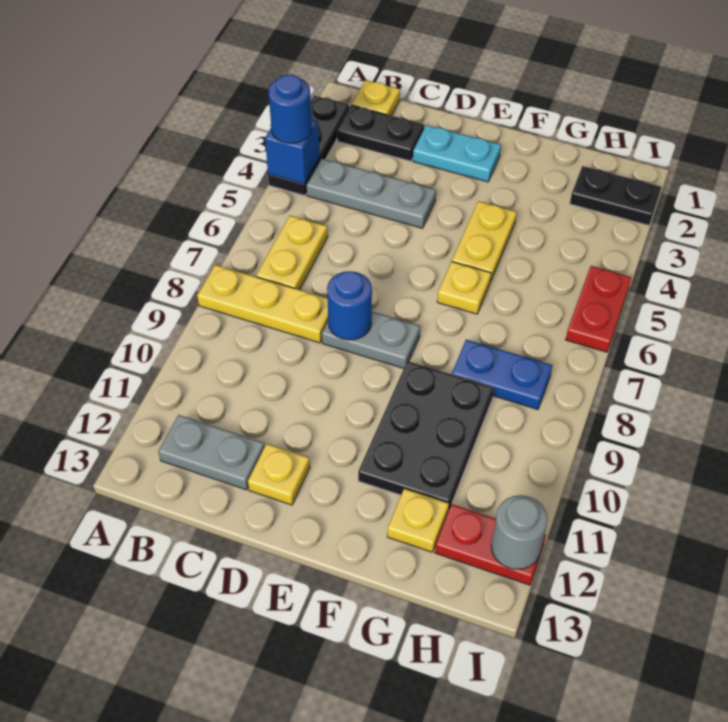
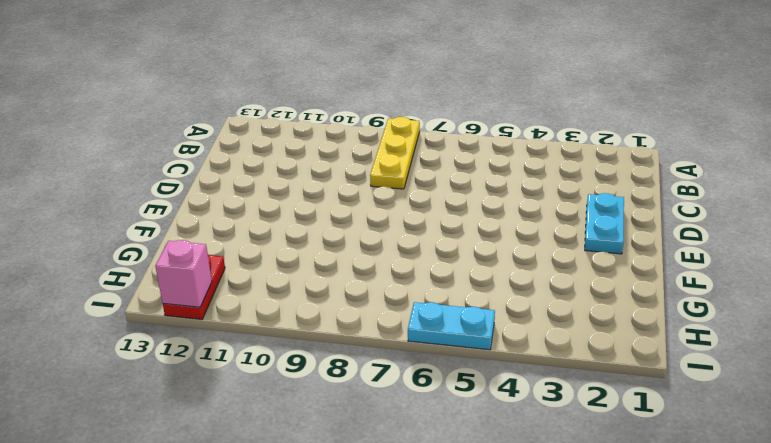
cyan plate I5:I6 level 1 -> red plate I5:I6 level 1
pink brick I12 level 2 -> grey round brick I12 level 2
none -> black plate A2:A4 level 1
none -> yellow plate B1 level 1
none -> black plate B2:C2 level 1

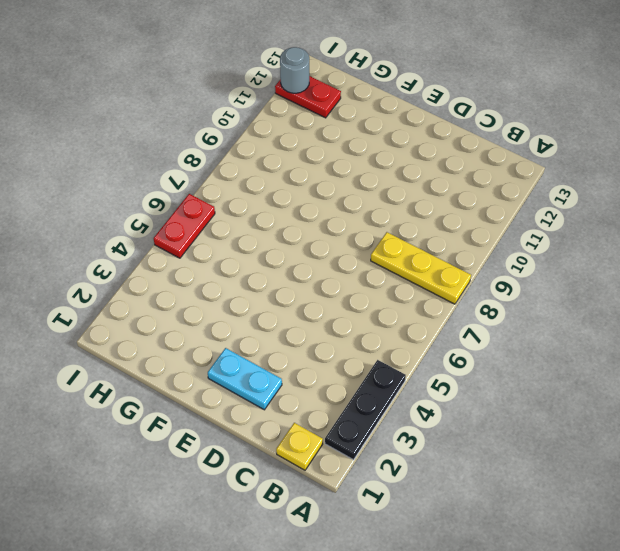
none -> black plate B2:C2 level 1
none -> grey plate B4:D4 level 1
none -> yellow plate B6:B7 level 1

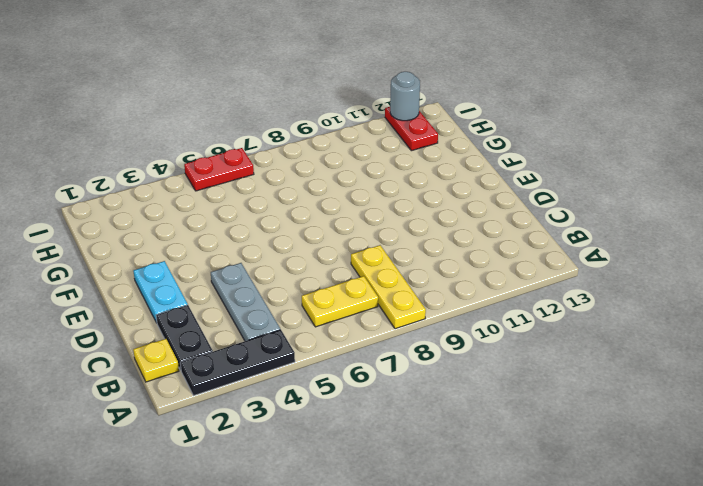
none -> grey plate B12:C12 level 1
none -> grey plate D8:E8 level 1
none -> yellow plate D12 level 1

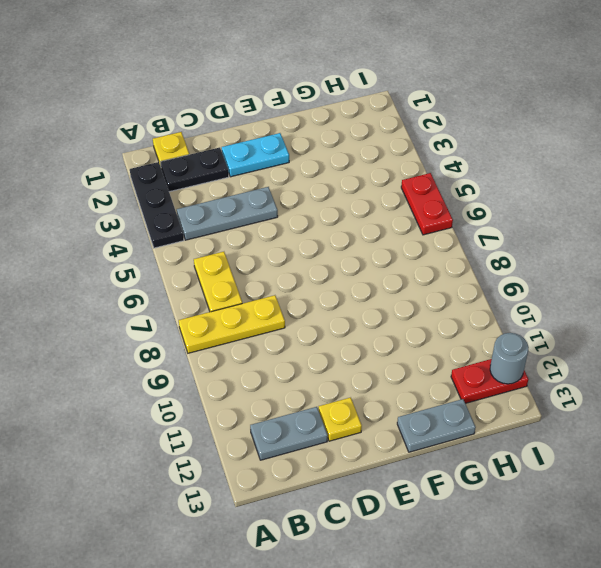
grey plate F13:G13 level 1 -> grey plate D8:E8 level 1
none -> yellow plate F4:F5 level 1
none -> yellow plate F6 level 1
none -> black plate F9:G11 level 1

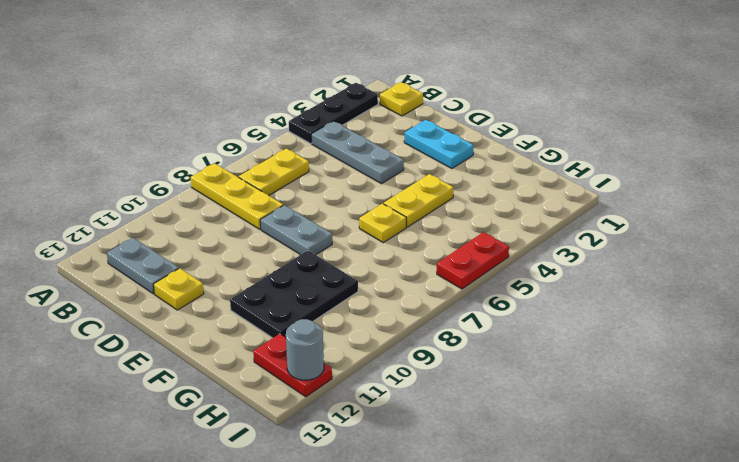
none -> black plate B2:C2 level 1
none -> blue plate G8:H8 level 1
none -> yellow plate G12 level 1

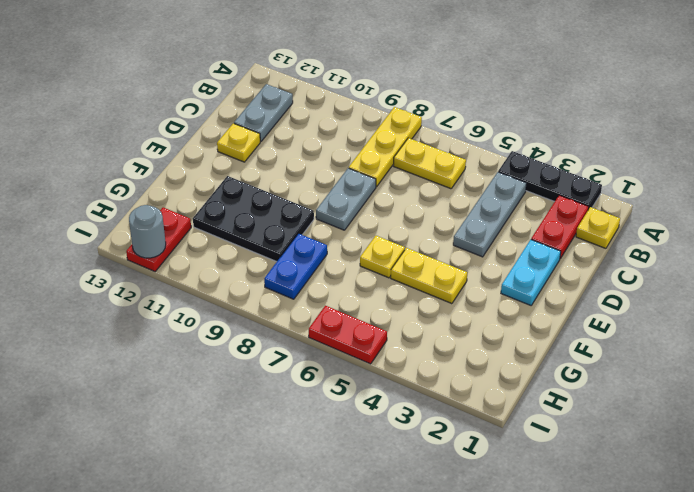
red plate B2:C2 level 1 -> black plate B2:C2 level 1
none -> yellow plate G12 level 1
none -> black plate H2:I2 level 1
none -> blue brick A4 level 2

